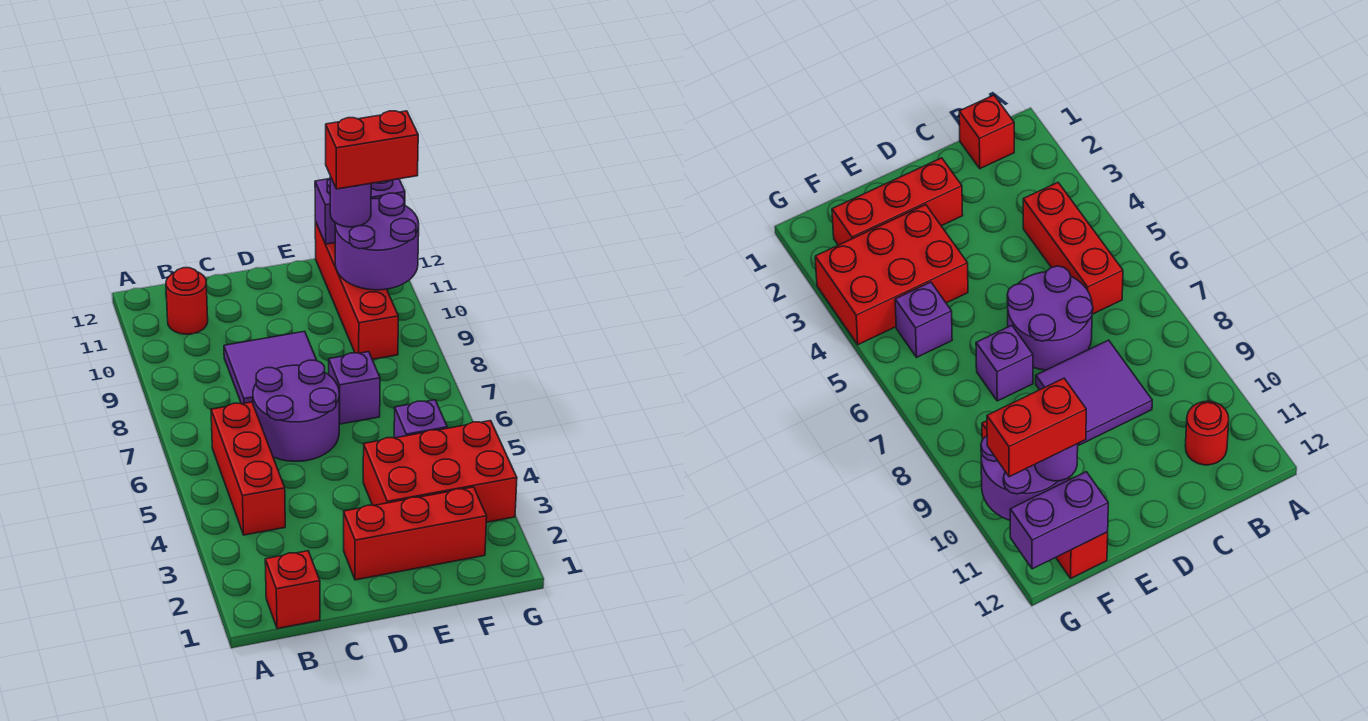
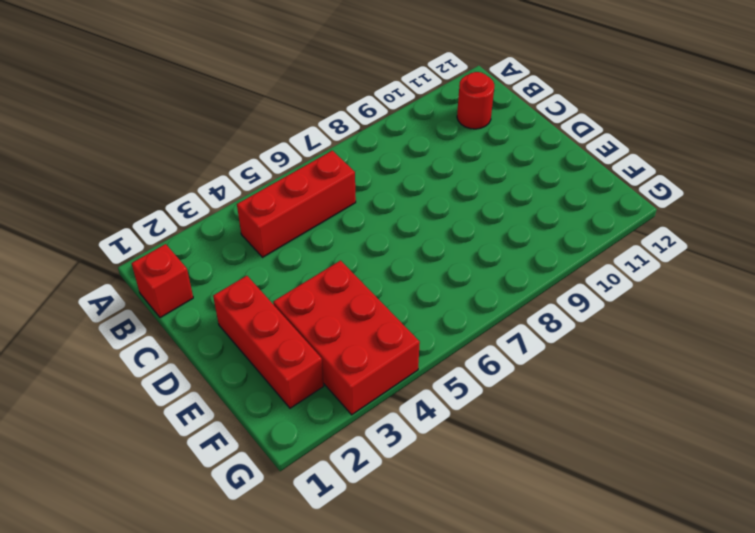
none -> purple round brick C6:D7 level 1
none -> purple tile C8:D9 level 1
none -> purple brick E7 level 1

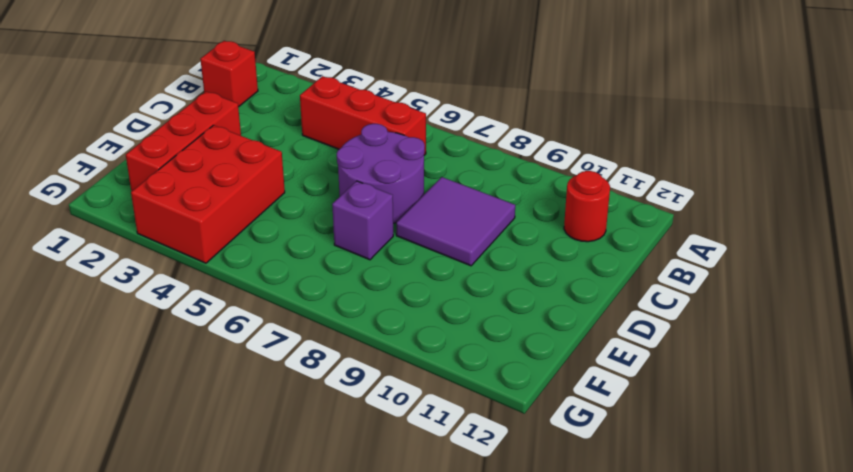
none -> purple brick F5 level 1
none -> red brick F9:F12 level 1
none -> purple round brick F10:G11 level 2

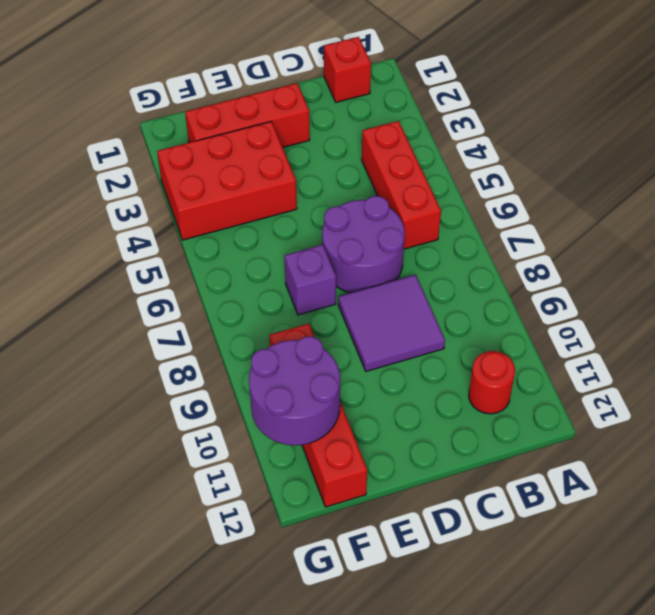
none -> purple brick F5 level 1
none -> purple brick F12:G12 level 2
none -> purple round brick F11 level 3

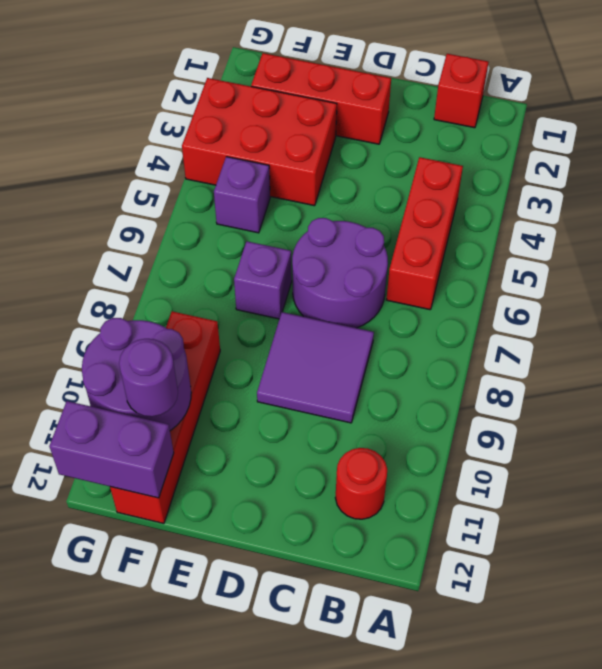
none -> red brick F11:G11 level 4

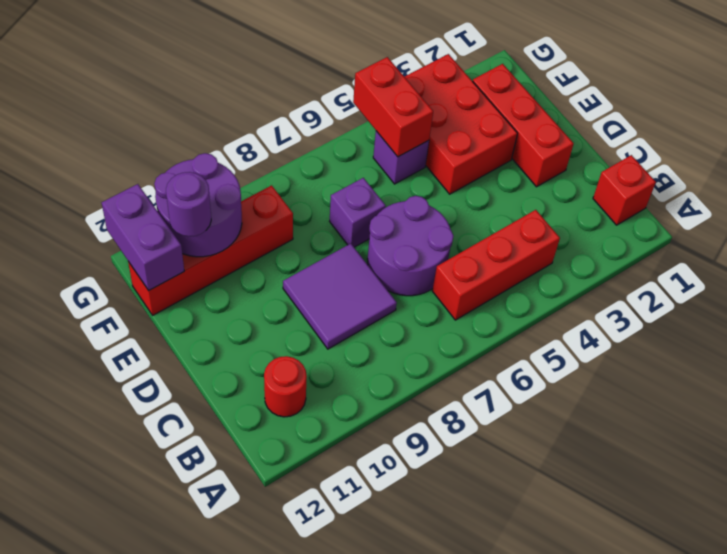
red brick F5:G5 level 2 -> red brick F11:G11 level 4

